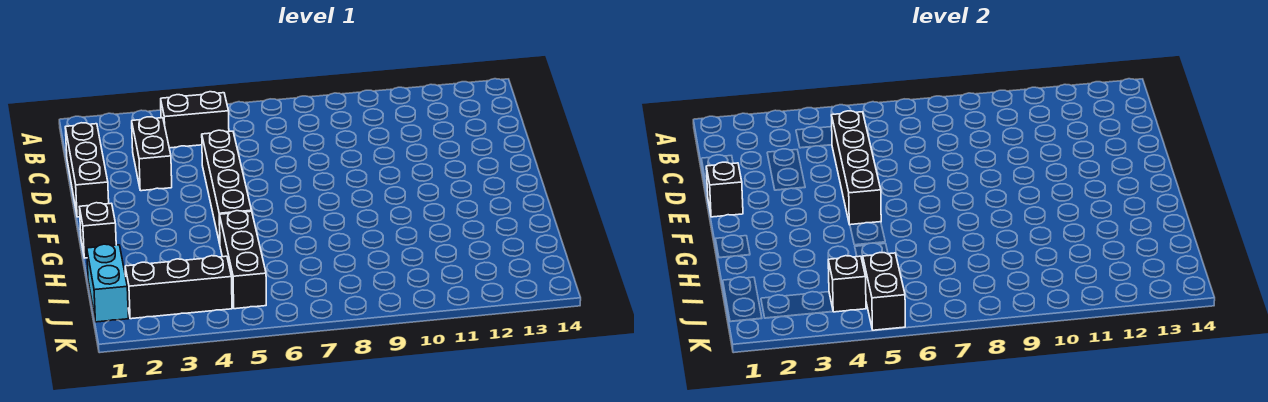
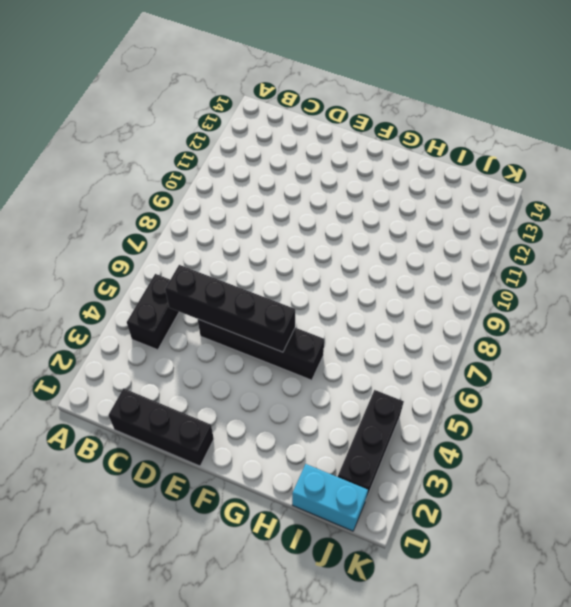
none -> black brick C3:D3 level 1
none -> black brick G1 level 1
none -> black brick H5:J5 level 1

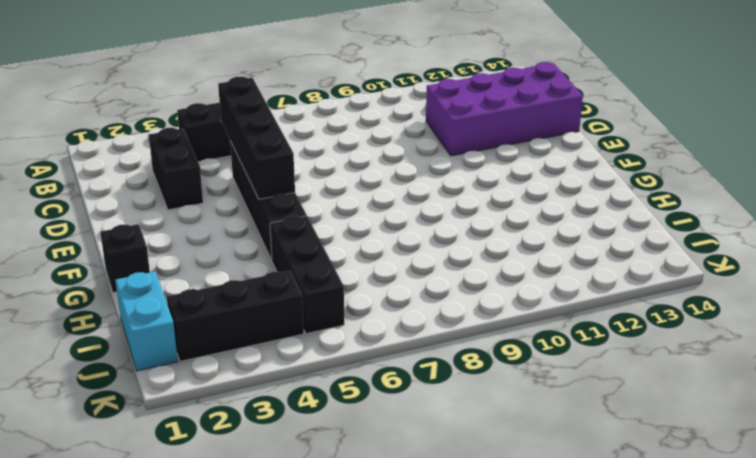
purple brick C11:D14 level 1 -> none
none -> black brick C1:E1 level 1
none -> black brick E1 level 2
none -> black brick J4 level 2

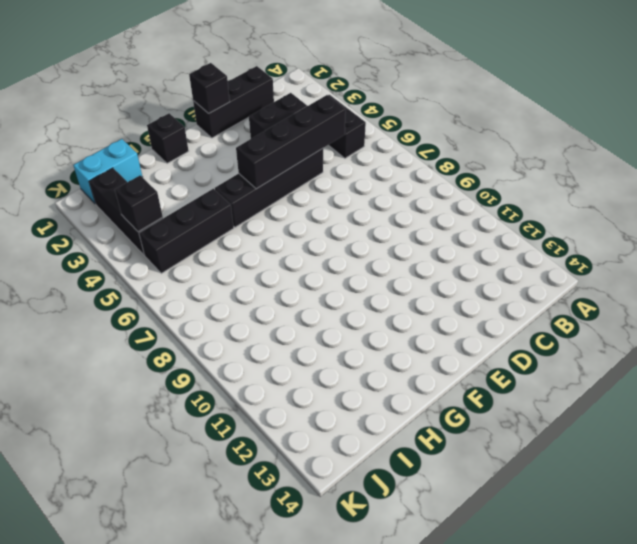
none -> black brick J5:K5 level 2

